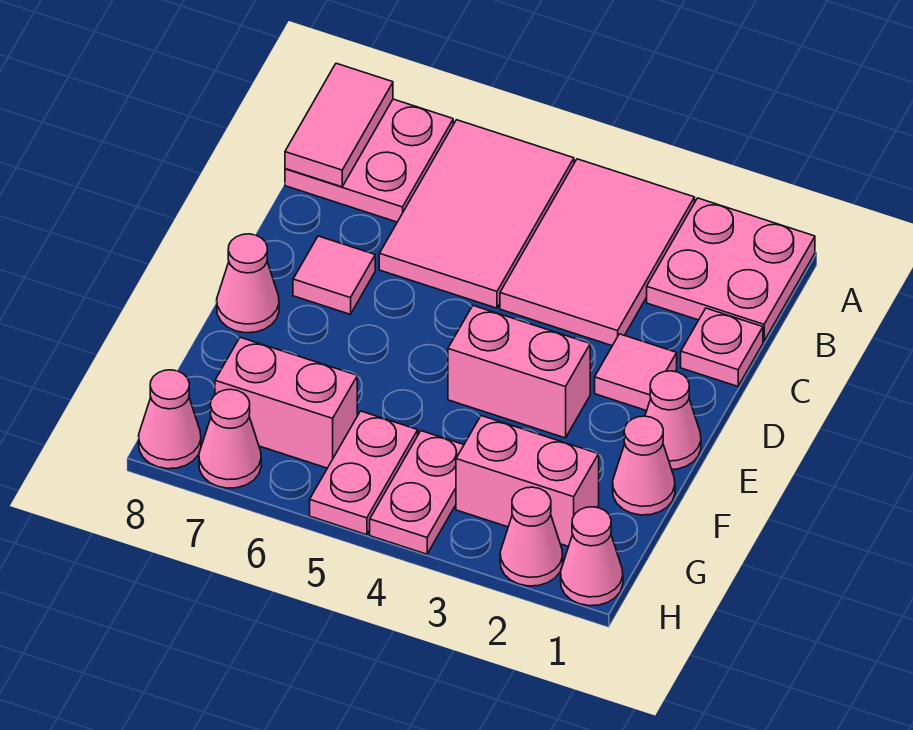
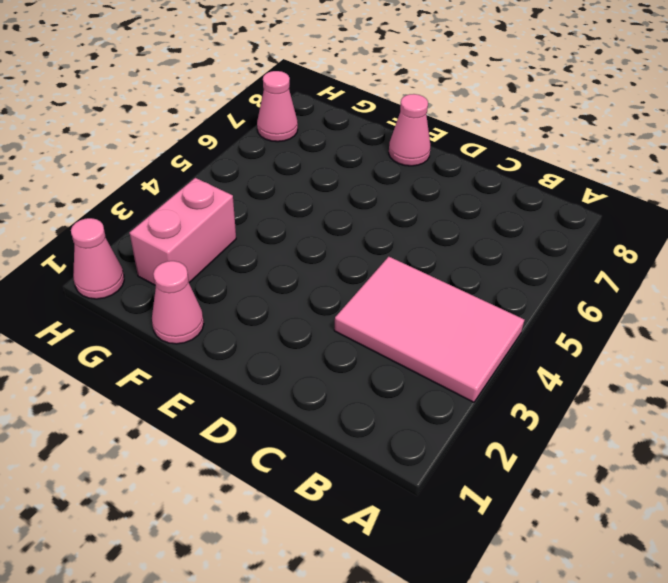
none -> pink plate A1:B2 level 1
none -> pink tile A5:C6 level 1
none -> pink plate A7:B8 level 1

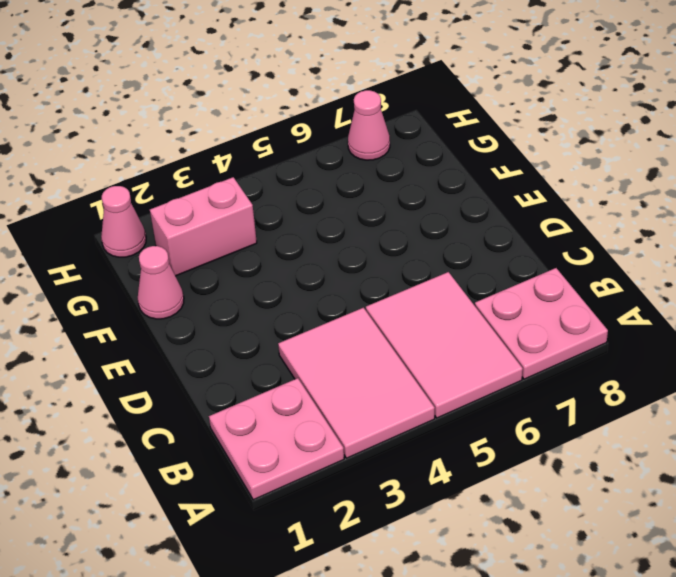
none -> pink plate C1 level 1
none -> pink tile D2 level 1
none -> pink tile D7 level 1

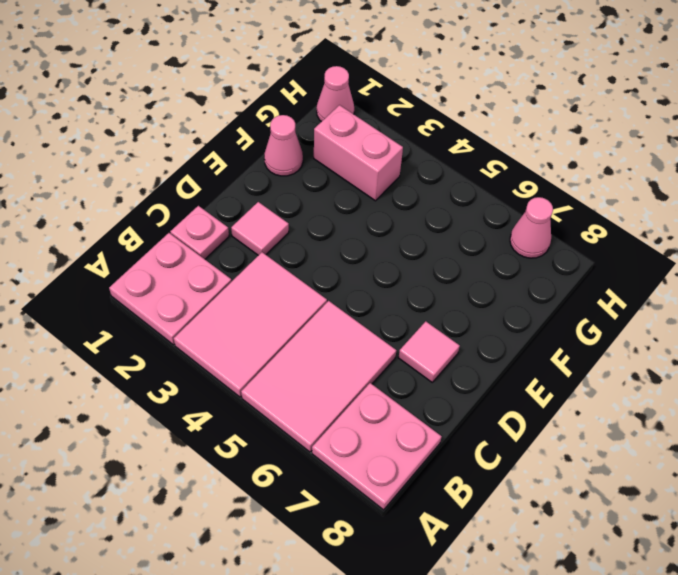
none -> pink cone E1 level 1
none -> pink brick E3:E4 level 1
none -> pink cone E8 level 1

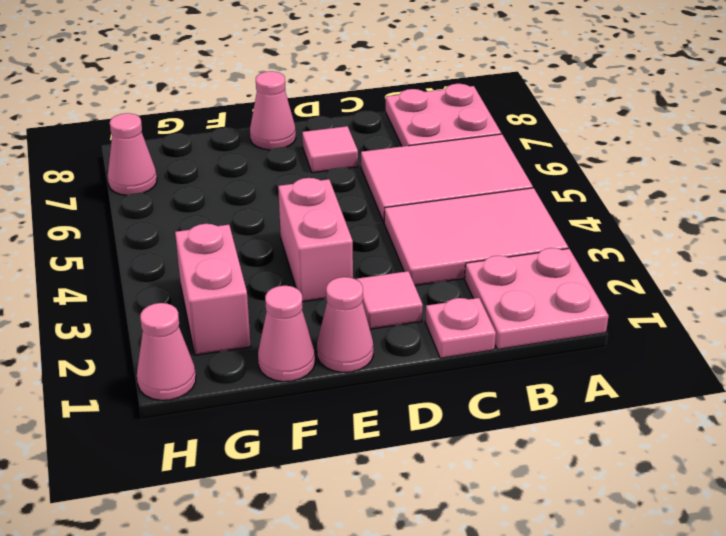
none -> pink plate G4:H4 level 1
none -> pink plate G5:H5 level 1
none -> pink brick G6:G7 level 1

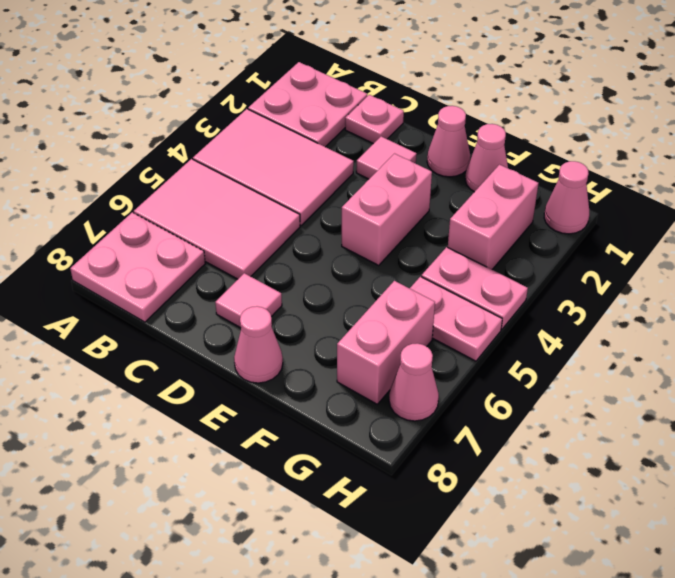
none -> pink cone H2 level 1
none -> pink cone H8 level 1
none -> pink tile A8:B8 level 2

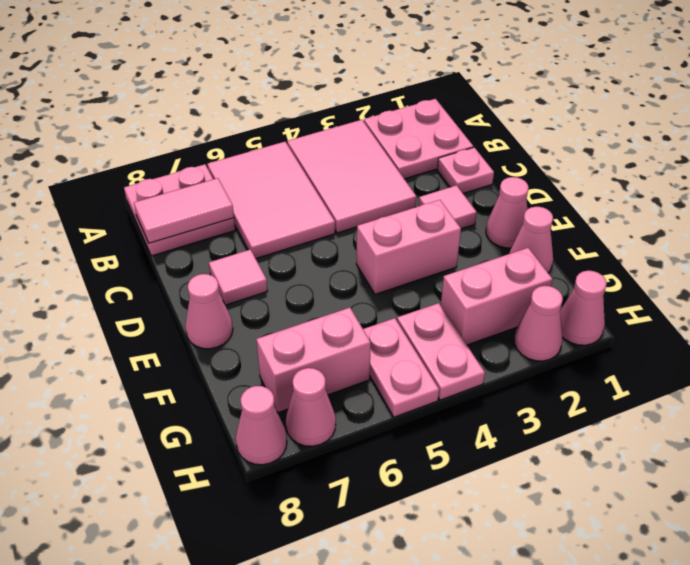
pink tile B7:B8 level 2 -> pink tile A8:B8 level 2

